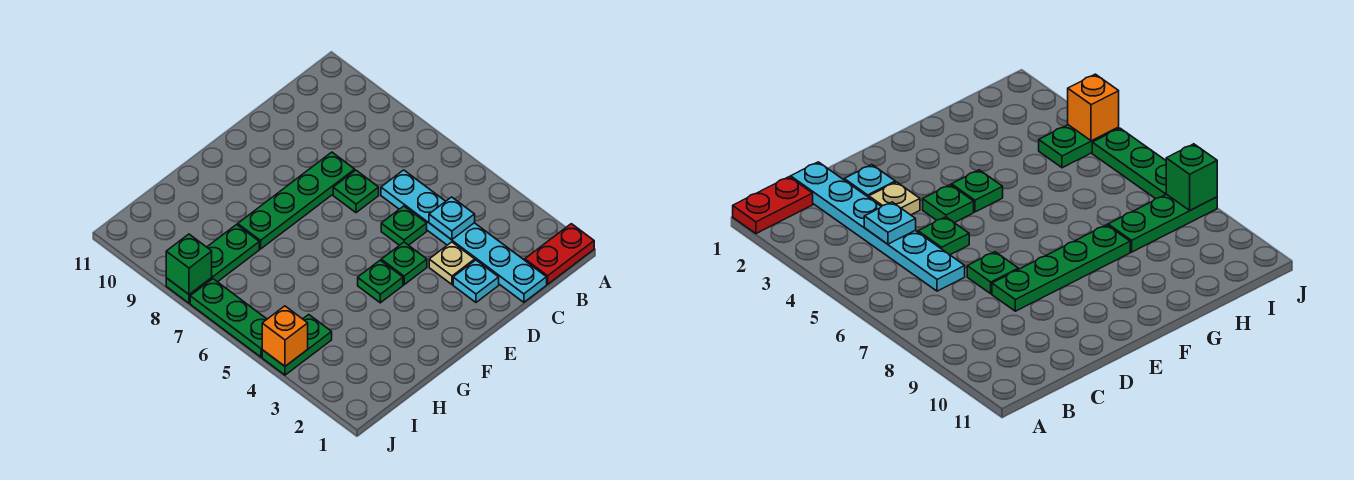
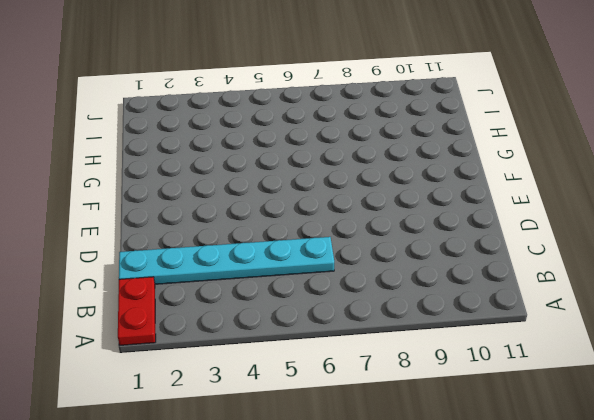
none -> cyan plate D2 level 1
none -> tan plate D3 level 1
none -> green plate D5 level 1

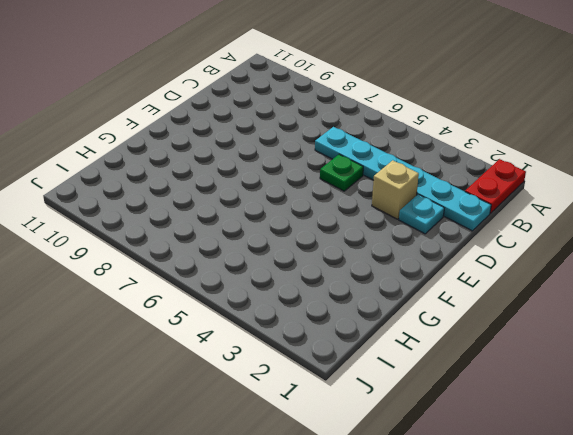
tan brick D3 level 1 -> tan plate D3 level 1
none -> green plate D7 level 1
none -> green plate D8:G8 level 1
none -> green plate E4 level 1

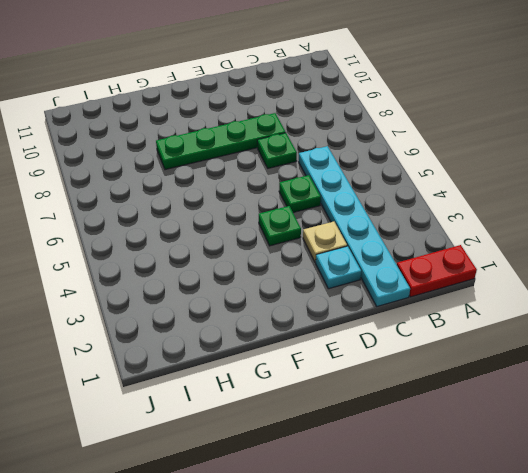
none -> green plate F4 level 1
none -> green plate H8:J8 level 1
none -> green plate I4:J4 level 1

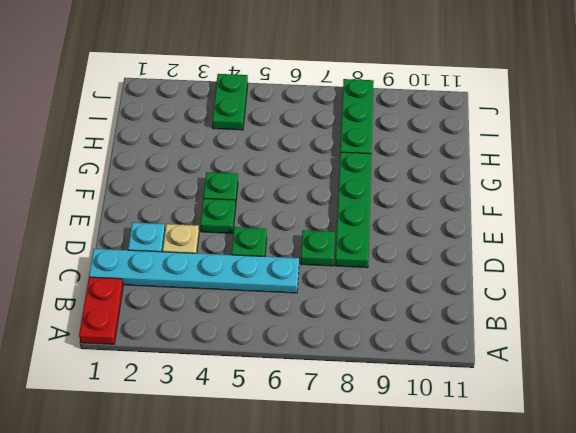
none -> green plate J5:J7 level 1
none -> cyan plate C4 level 2
none -> orange brick J4 level 2

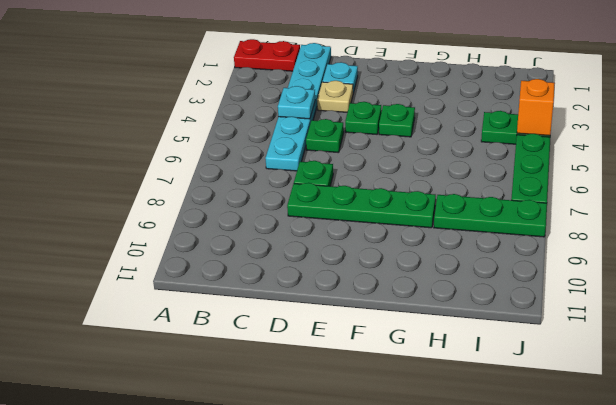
none -> green brick J8 level 2

